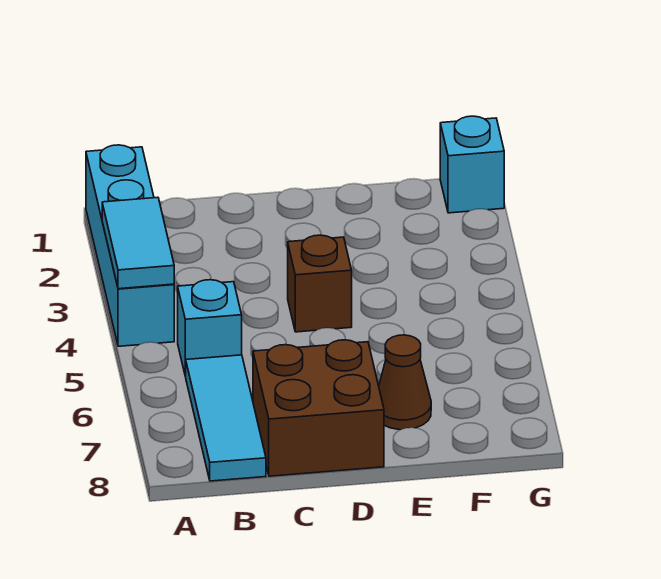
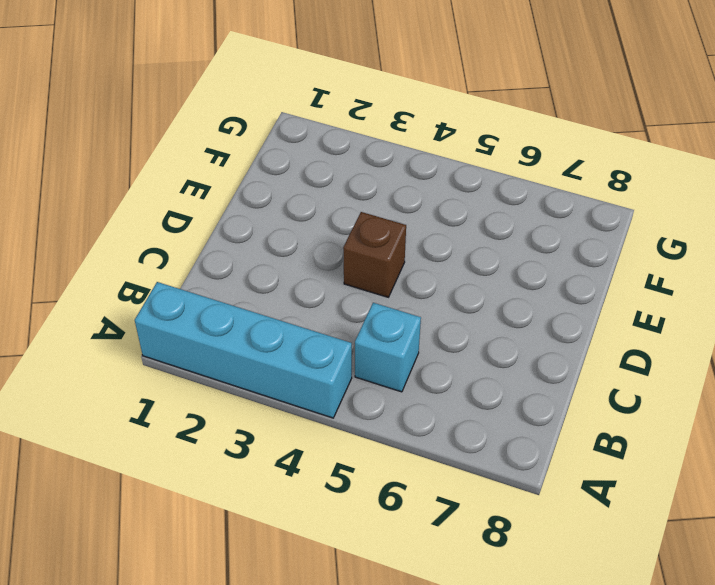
none -> cyan tile B6:B8 level 1
none -> brown brick C7:D8 level 1

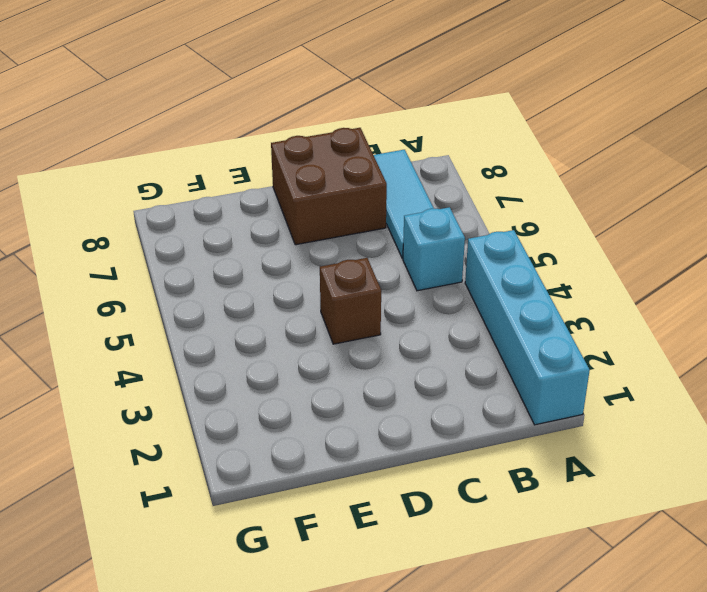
none -> brown cone E7 level 1
none -> cyan brick G1 level 1

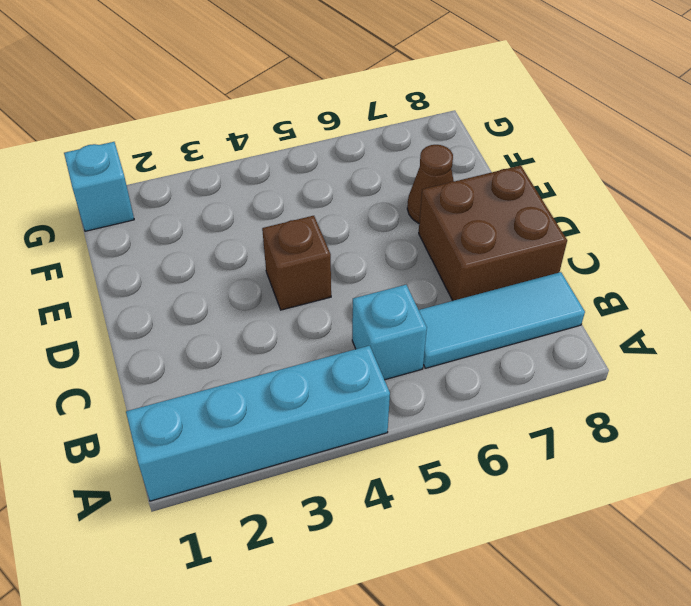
none -> cyan tile A3:A4 level 2

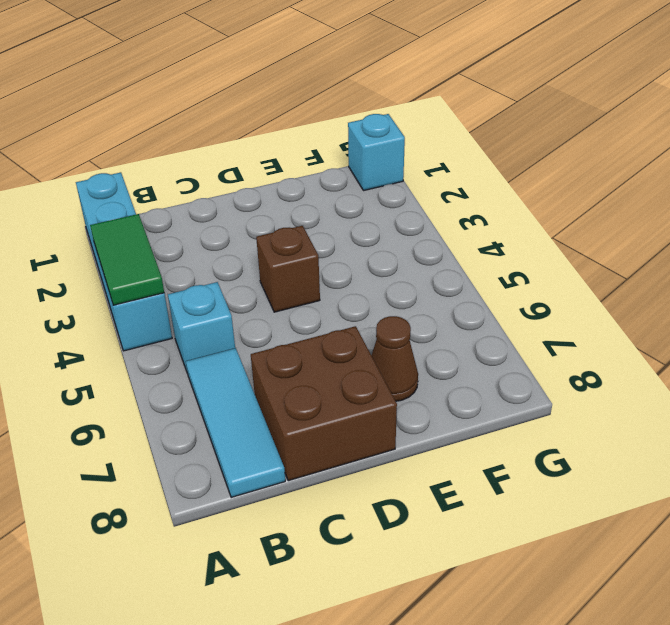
green tile A3:A4 level 2 -> cyan tile A3:A4 level 2

